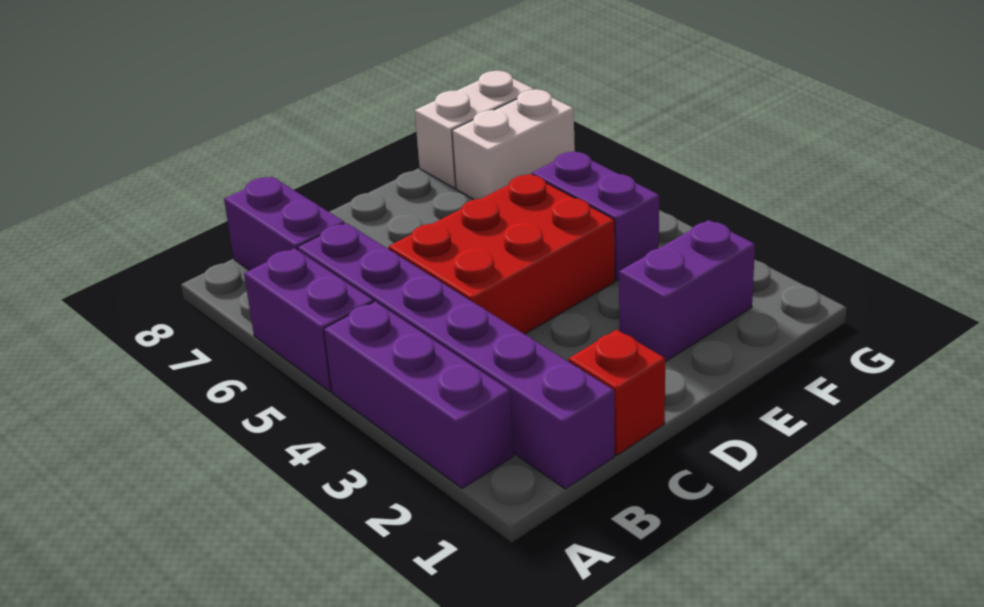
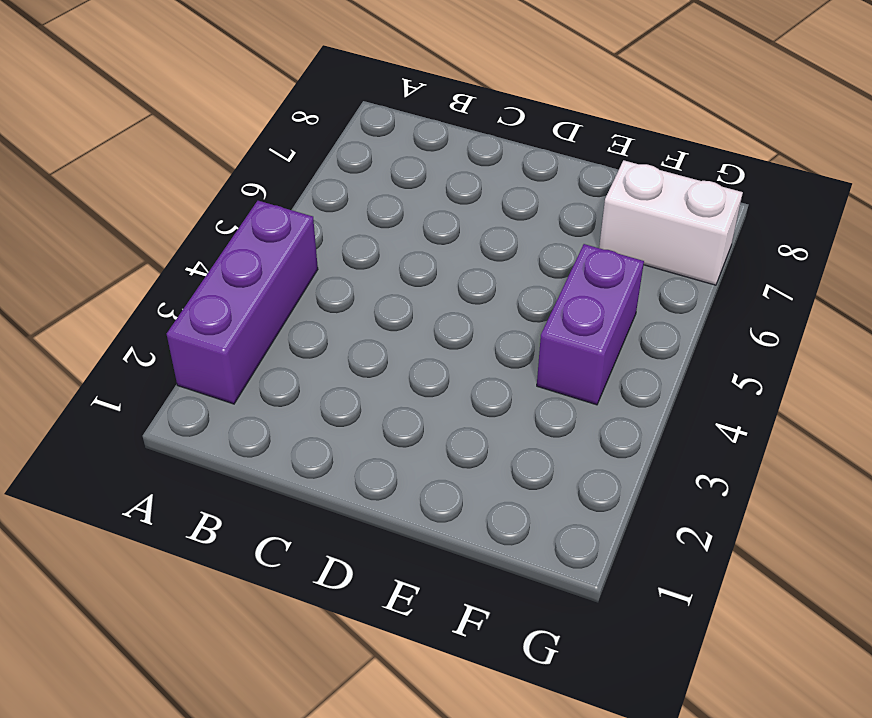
none -> purple brick A5:A6 level 1
none -> purple brick B1:B6 level 1

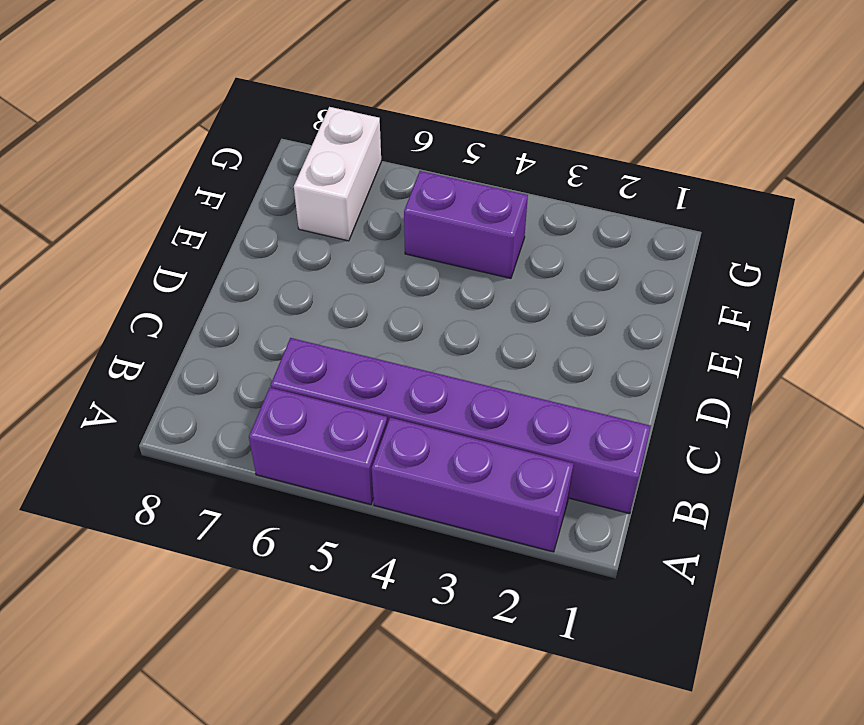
none -> purple brick B7:B8 level 1
none -> red brick C1 level 1

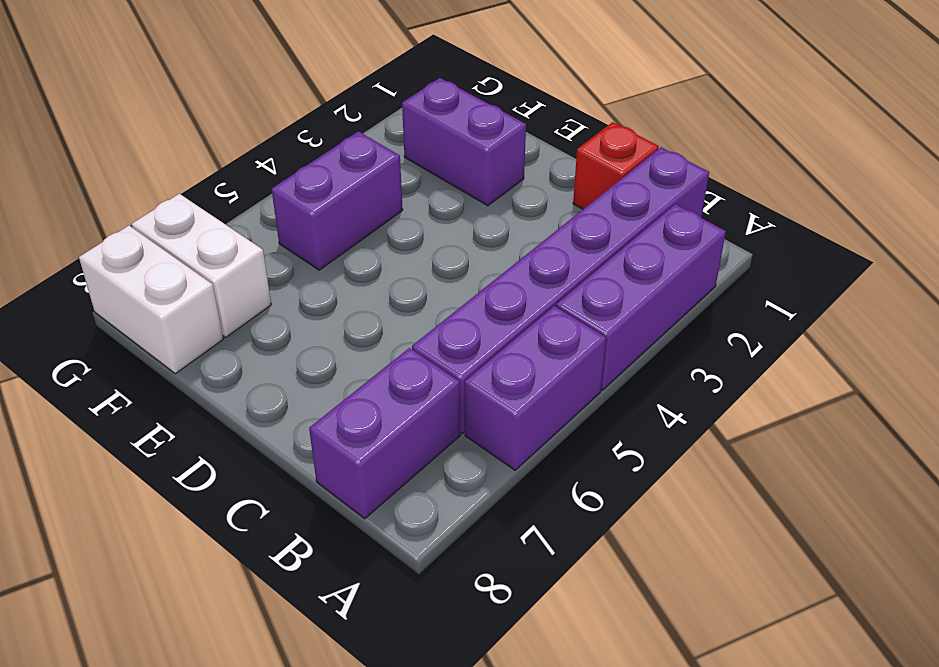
none -> red brick C4:E5 level 1

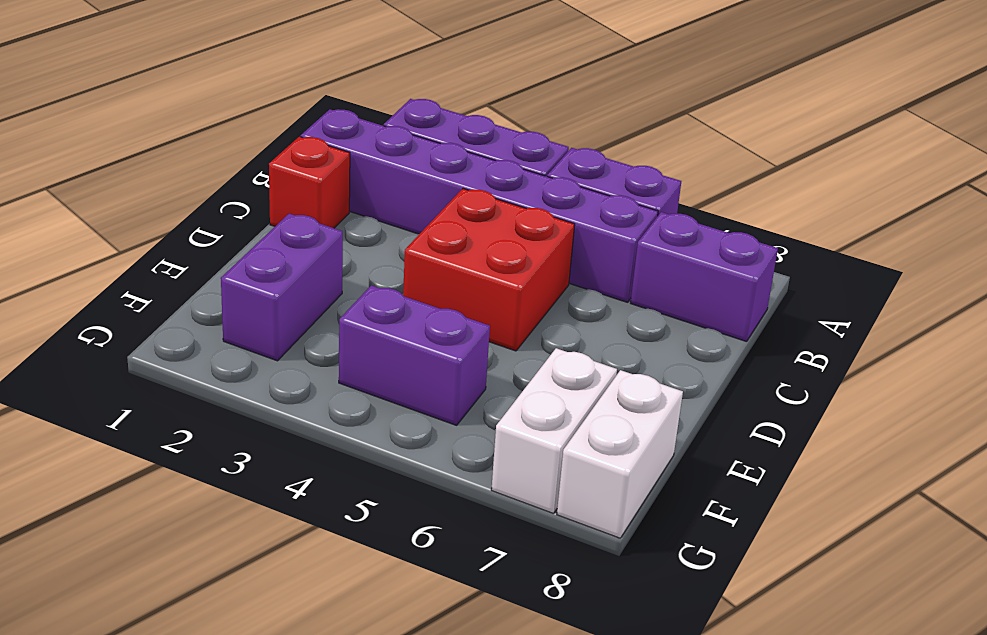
red brick C4:D5 level 1 -> red brick C4:E5 level 1

